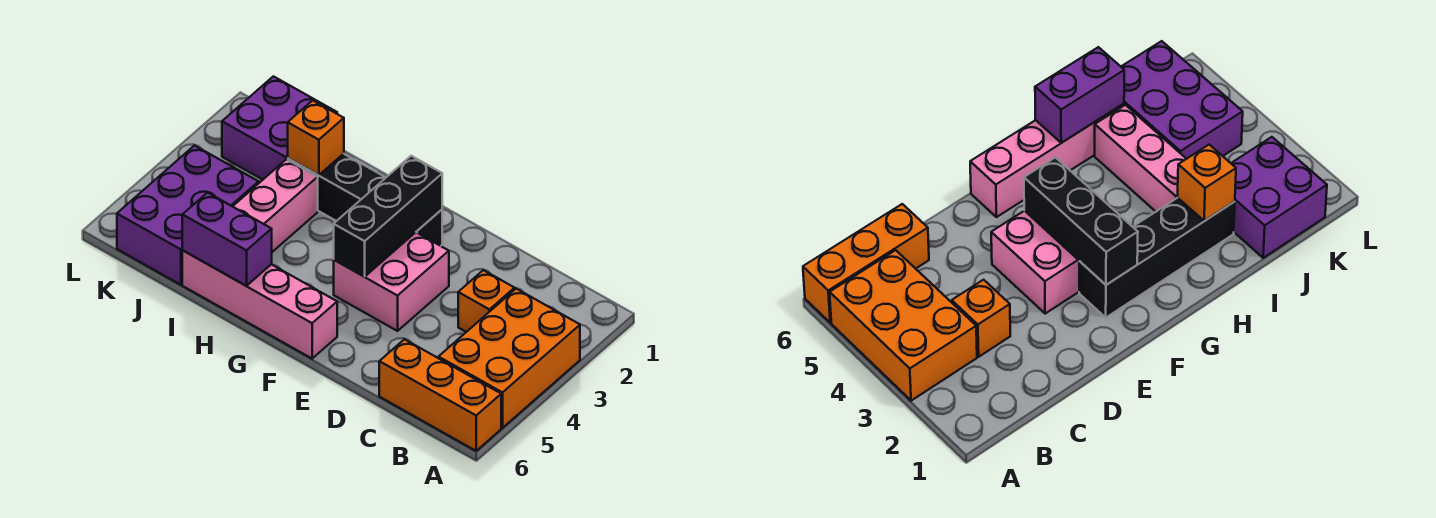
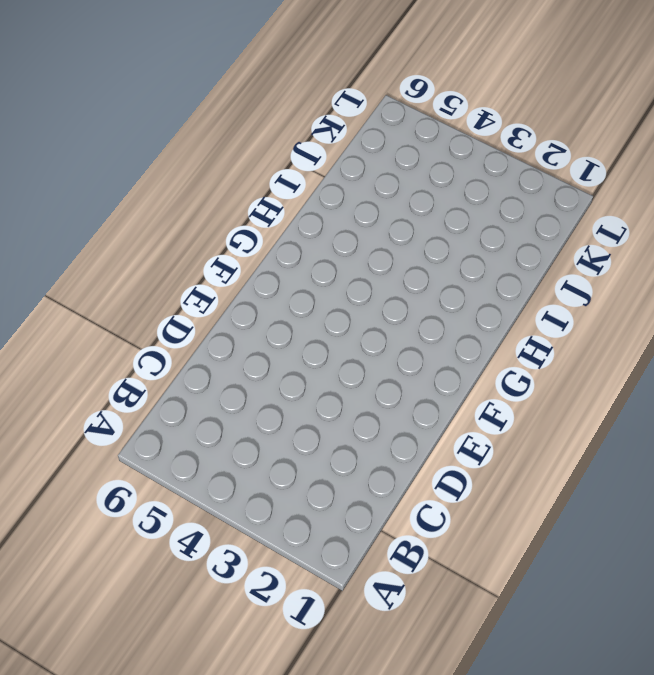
none -> orange brick A3:B5 level 1
none -> orange brick A6:C6 level 1
none -> orange brick C3 level 1

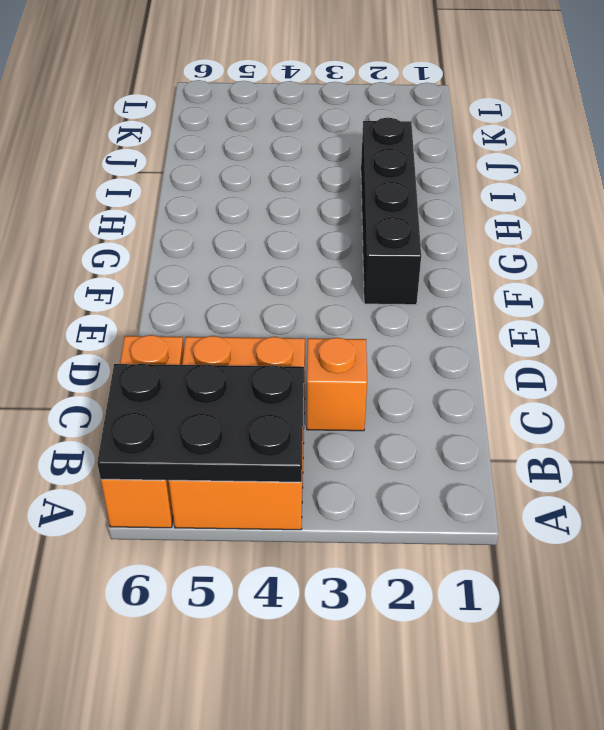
orange brick A4:C5 level 1 -> orange brick A3:B5 level 1
black plate A4:B6 level 2 -> none
none -> pink brick E3:F4 level 1
none -> pink brick F6:I6 level 1
none -> pink brick I3:I5 level 1

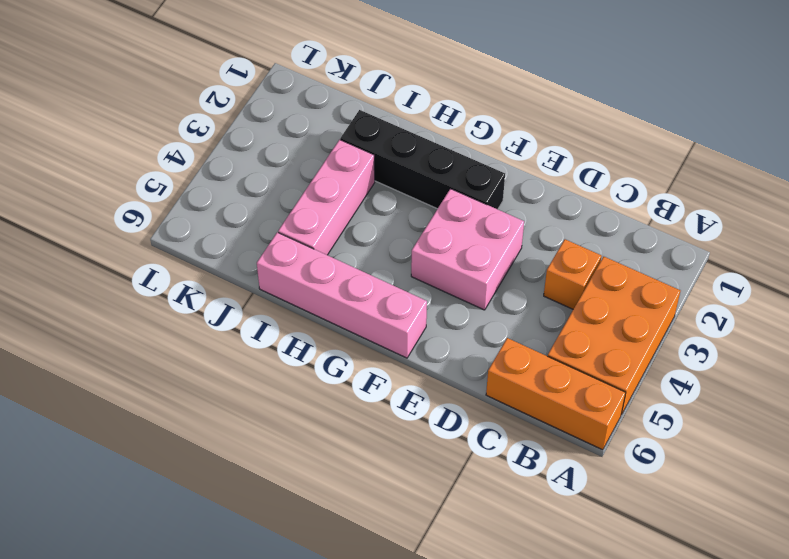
none -> purple brick J1:K2 level 1
none -> purple brick J4:K6 level 1
none -> black brick F2:F4 level 2

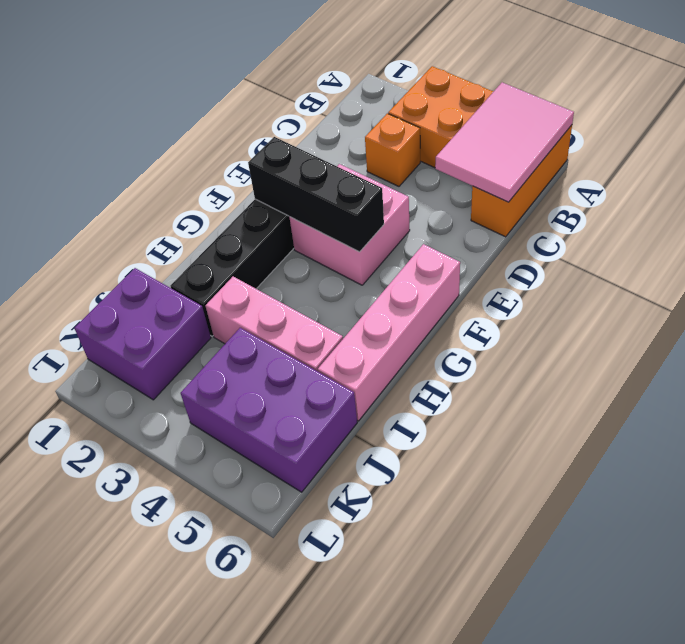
pink tile A5:C6 level 2 -> none
none -> purple brick H6:I6 level 2
none -> orange brick I2 level 2

